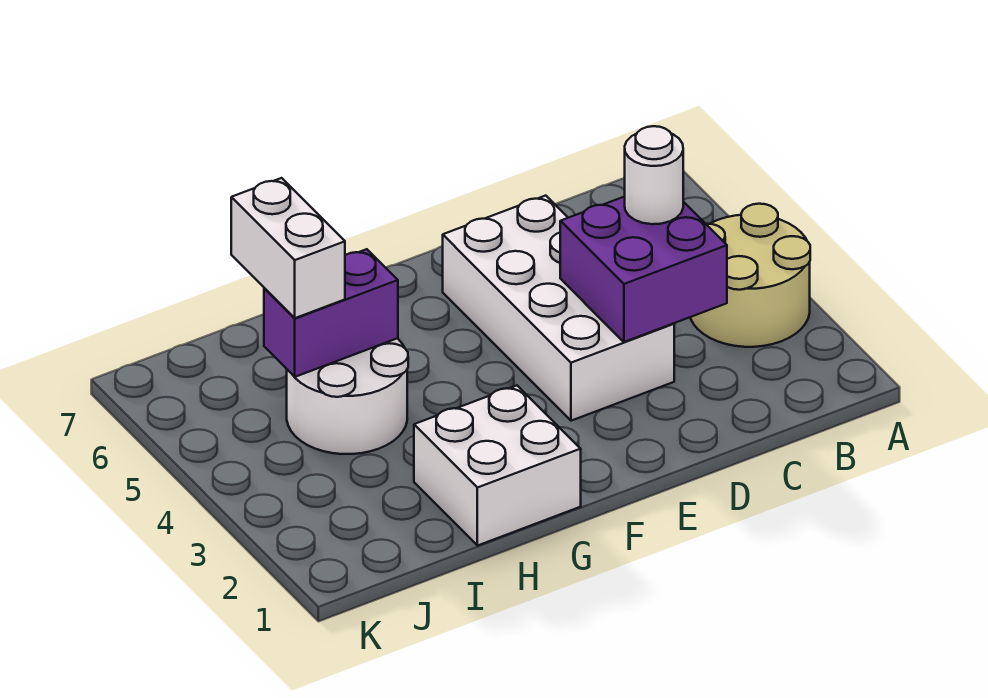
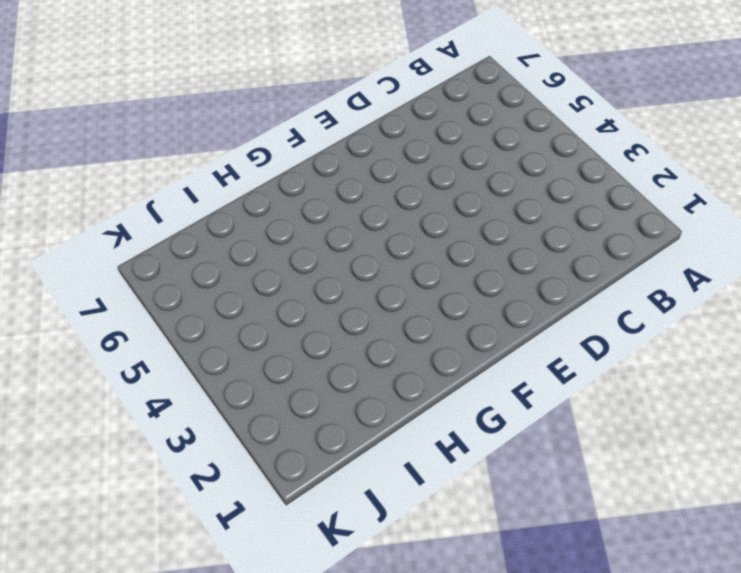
none -> tan round brick A3:B4 level 1
none -> white brick D3:E6 level 1

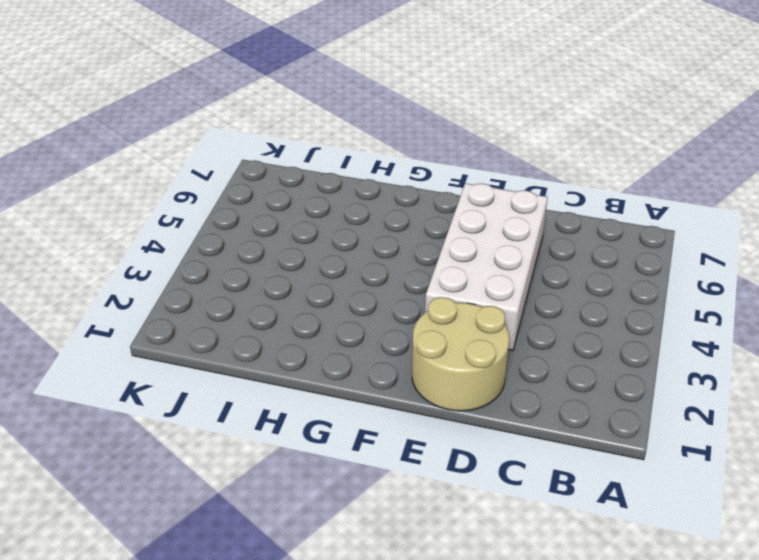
tan round brick D1:E2 level 1 -> tan round brick A3:B4 level 1
none -> white brick G1:H2 level 1
none -> white round brick H4:I5 level 1

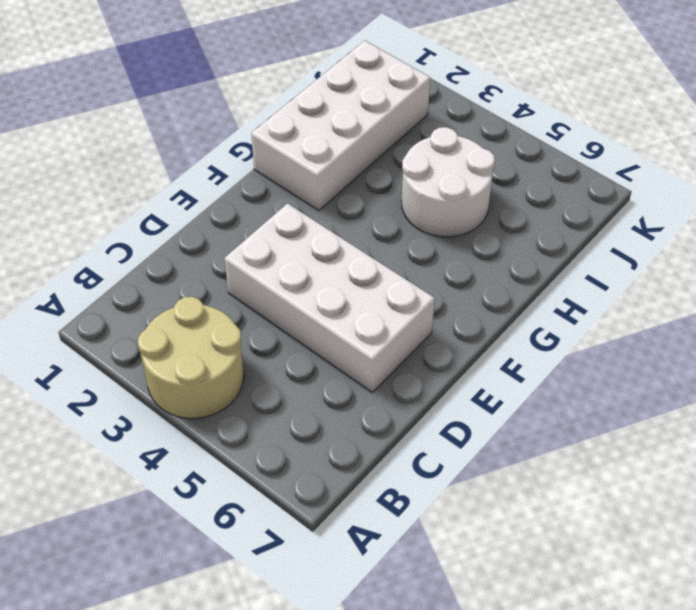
white brick G1:J2 level 1 -> white brick G1:H2 level 1
none -> purple brick C3:D4 level 2
none -> purple brick H5:I5 level 2

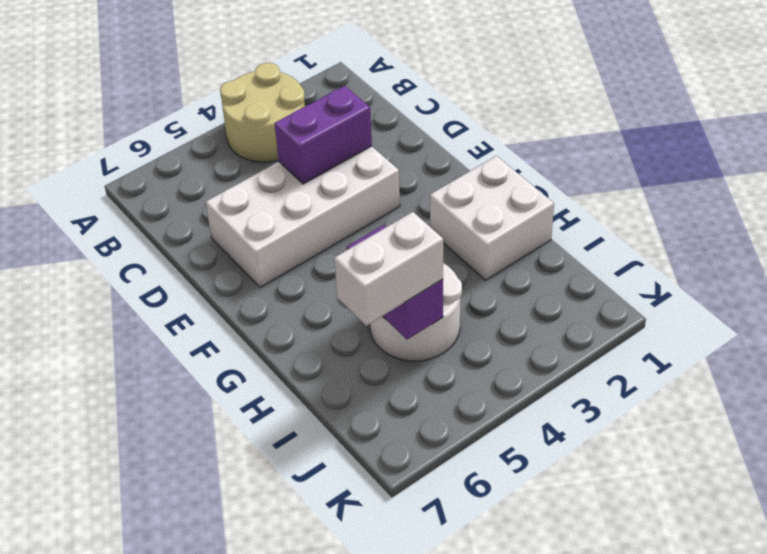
purple brick D3:D4 level 2 -> purple brick C3:D4 level 2
none -> white round brick C4 level 3

